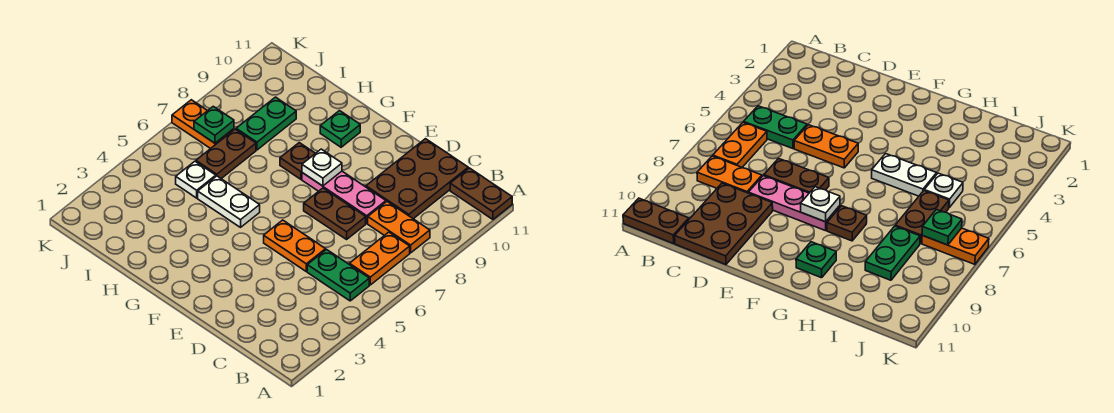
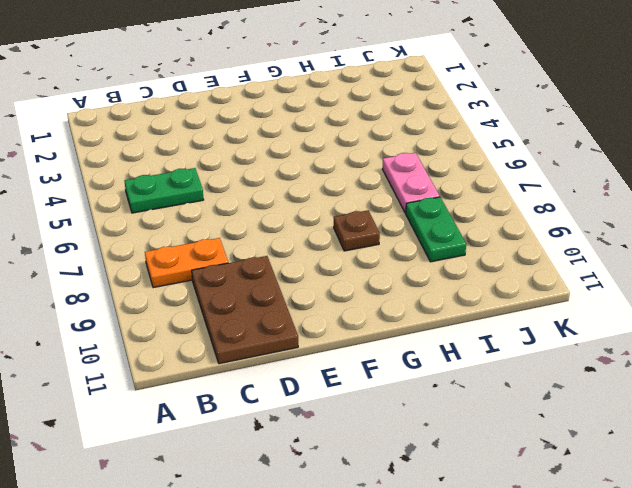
pink plate I6:I7 level 1 -> brown plate I6:I7 level 1
none -> brown plate A11:B11 level 1
none -> orange plate B6:B7 level 1
none -> orange plate D5:E5 level 1

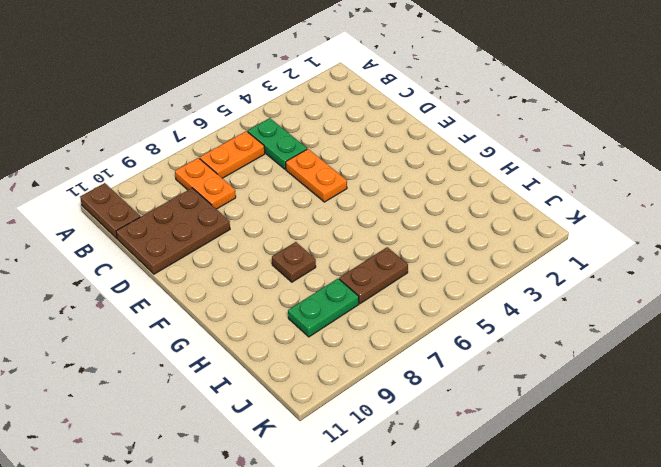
none -> brown plate D7:E7 level 1
none -> pink plate D8:F8 level 1
none -> white plate G5:H5 level 1

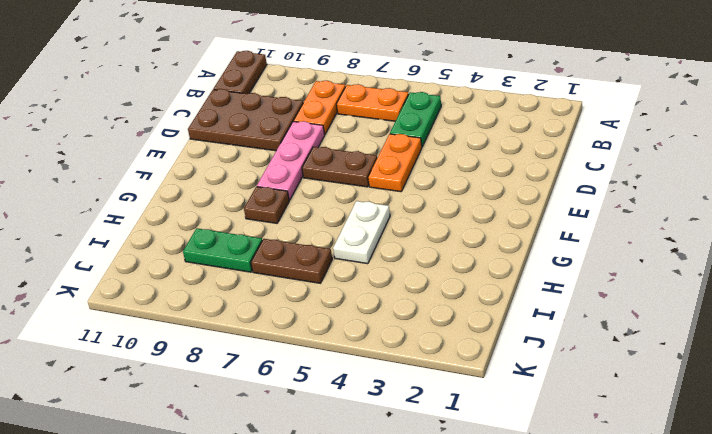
brown plate E6:E7 level 1 -> brown plate D7:E7 level 1
none -> green plate G10 level 1
none -> white plate I5 level 1
none -> orange plate J7:K7 level 1

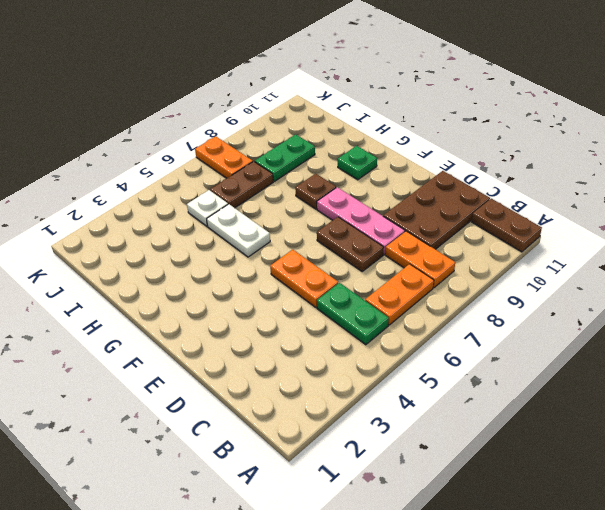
none -> white plate F8 level 2
none -> green plate J7 level 2

